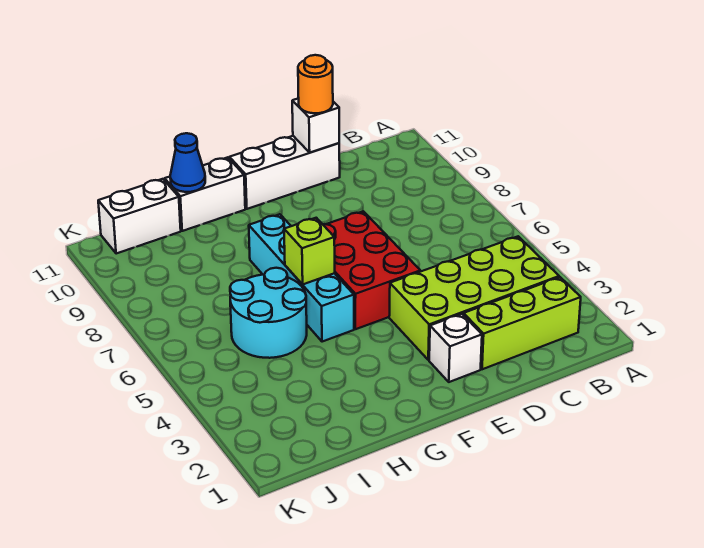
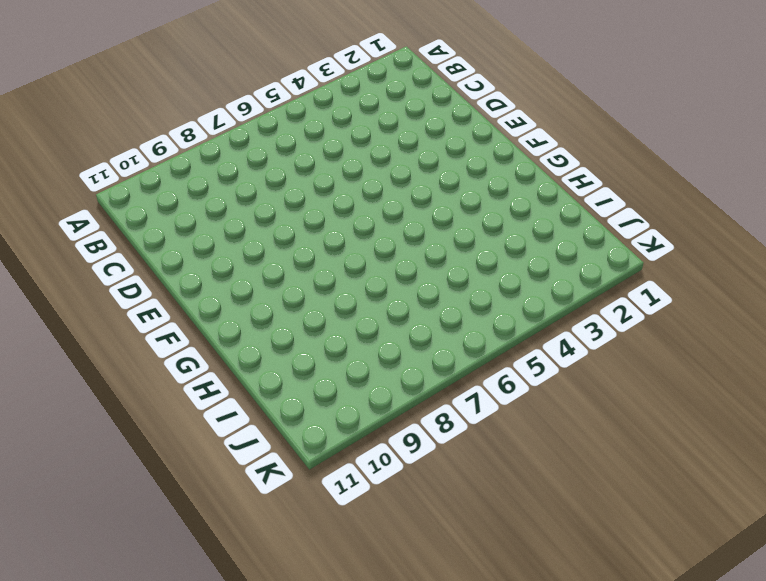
none -> lime brick B2:D2 level 1
none -> lime brick B3:E4 level 1
none -> white brick D11:F11 level 1

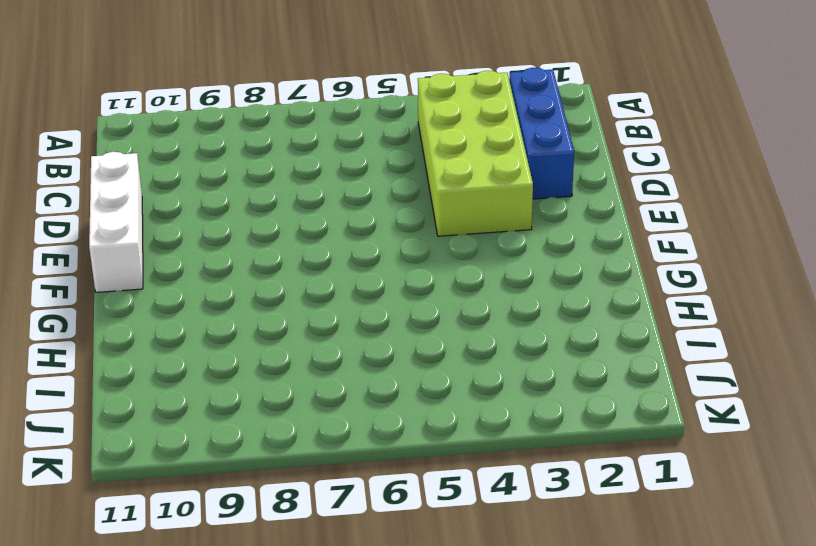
blue brick B2:D2 level 1 -> lime brick B2:D2 level 1
none -> white brick E2 level 1
none -> red brick E5:F7 level 1
none -> cyan brick G5:G8 level 1

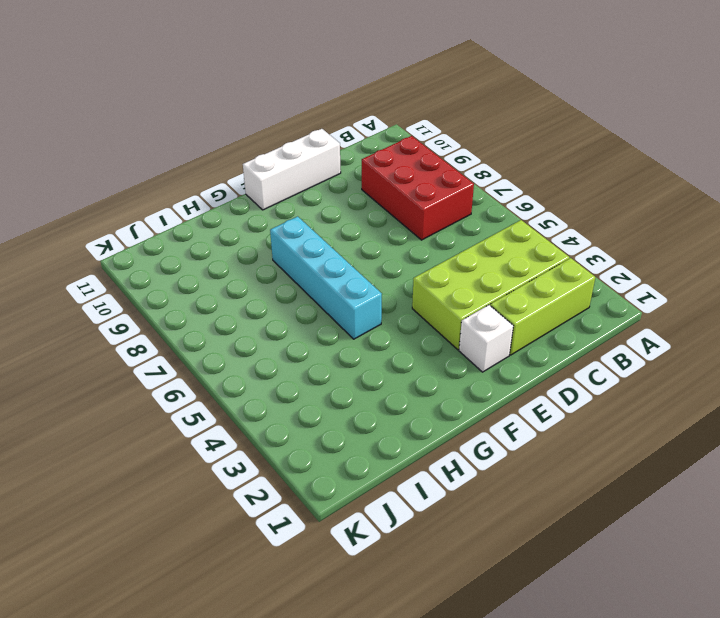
red brick B7:C9 level 1 -> red brick E5:F7 level 1
none -> white brick G11:H11 level 1
none -> cyan round brick H5:I6 level 1
none -> white brick I11:J11 level 1

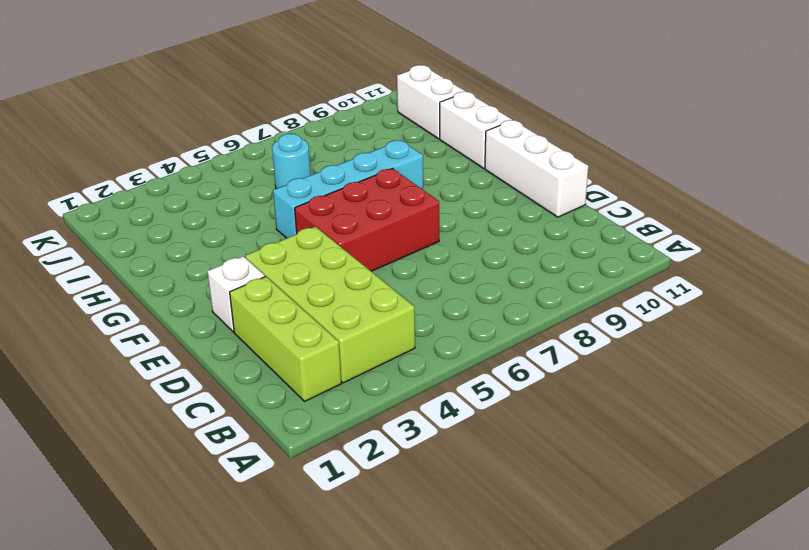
cyan round brick I6 level 1 -> cyan round brick H5:I6 level 1
none -> white brick D11 level 2
none -> lime brick G6 level 2
none -> blue cone H11 level 2

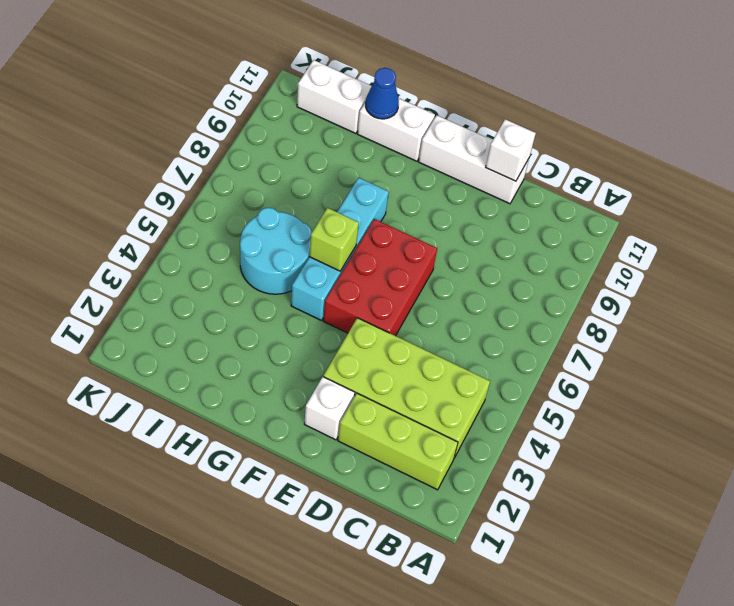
none -> orange round brick D11 level 3

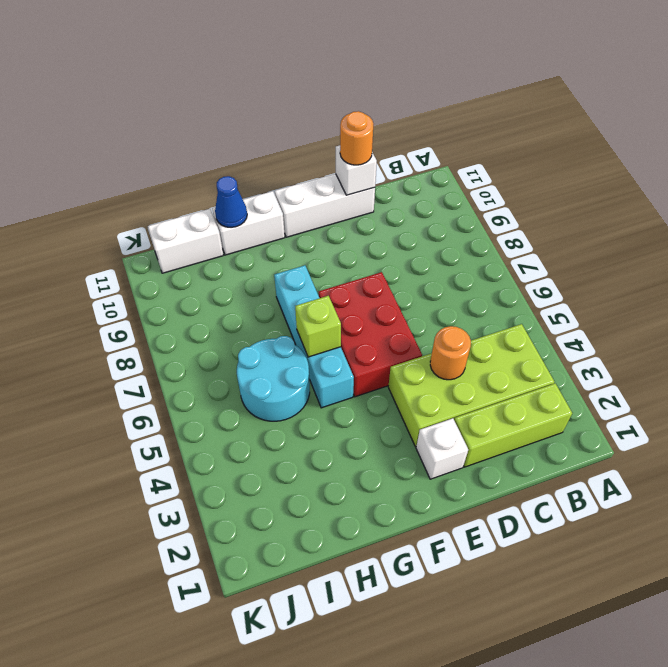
orange round brick D4 level 2 -> none

